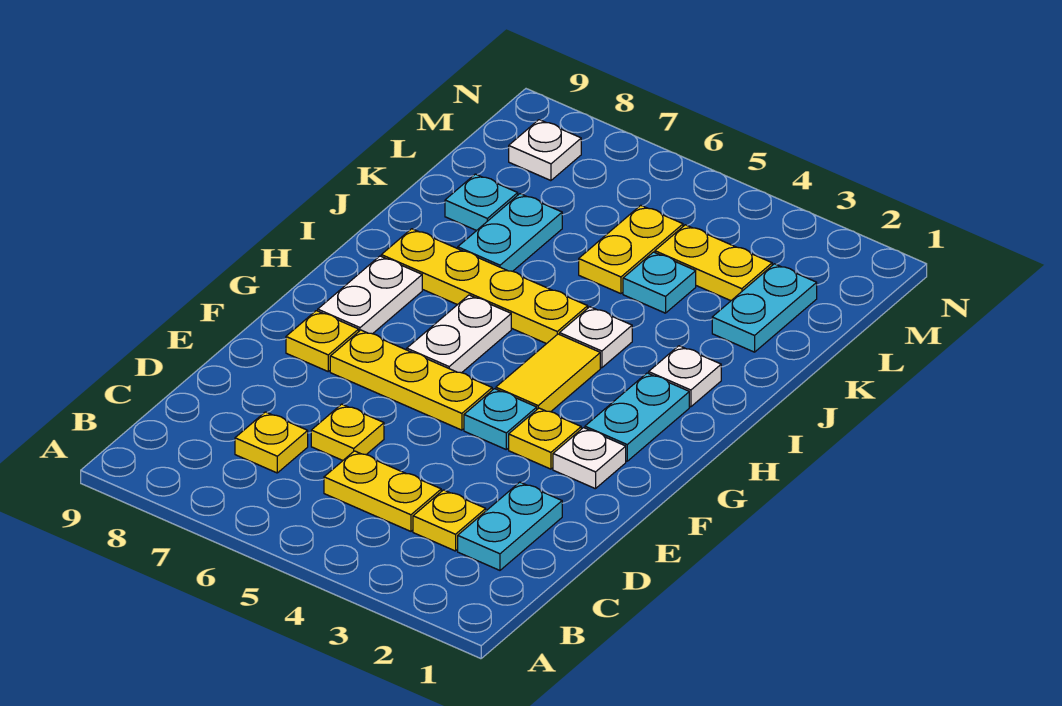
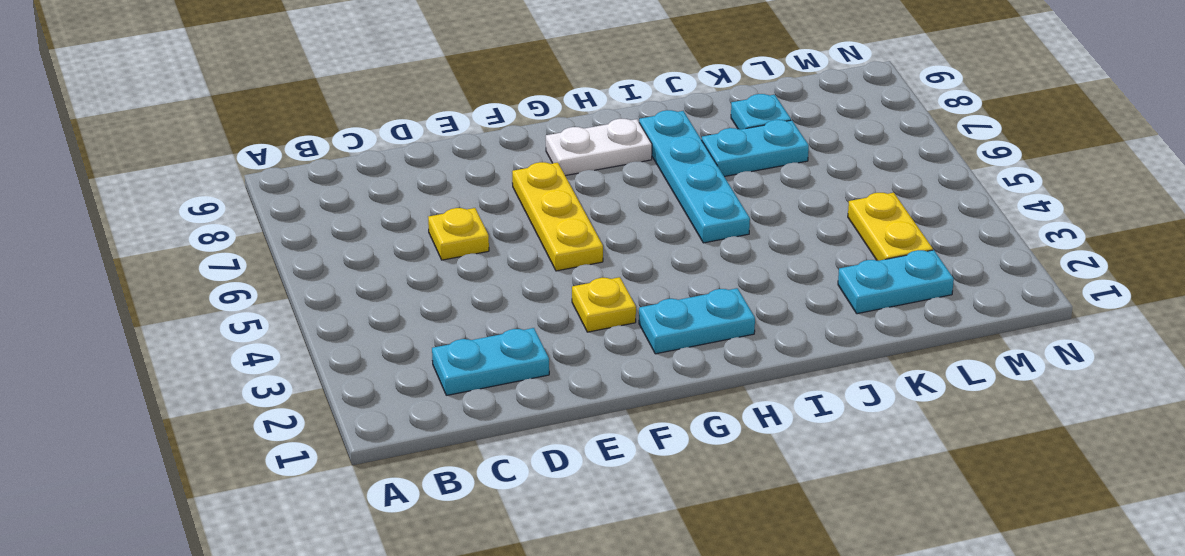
cyan plate I5:I8 level 1 -> yellow plate I5:I8 level 1
none -> yellow plate C3 level 1
none -> yellow plate C4:C5 level 1
none -> yellow plate C7 level 1

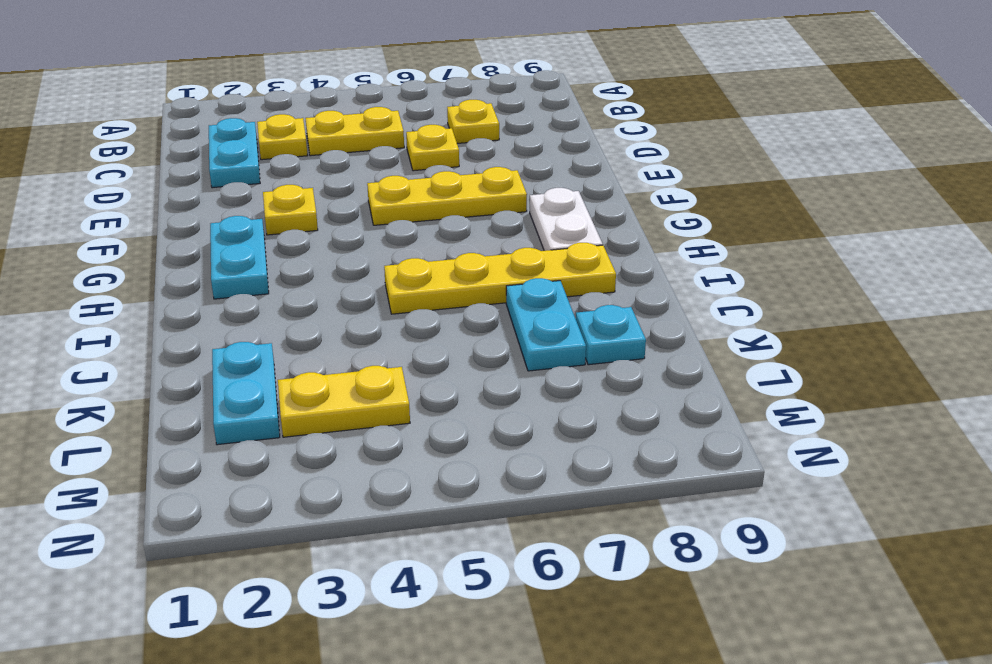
none -> white plate F2 level 1
none -> cyan plate F4 level 1
none -> yellow plate F8 level 1

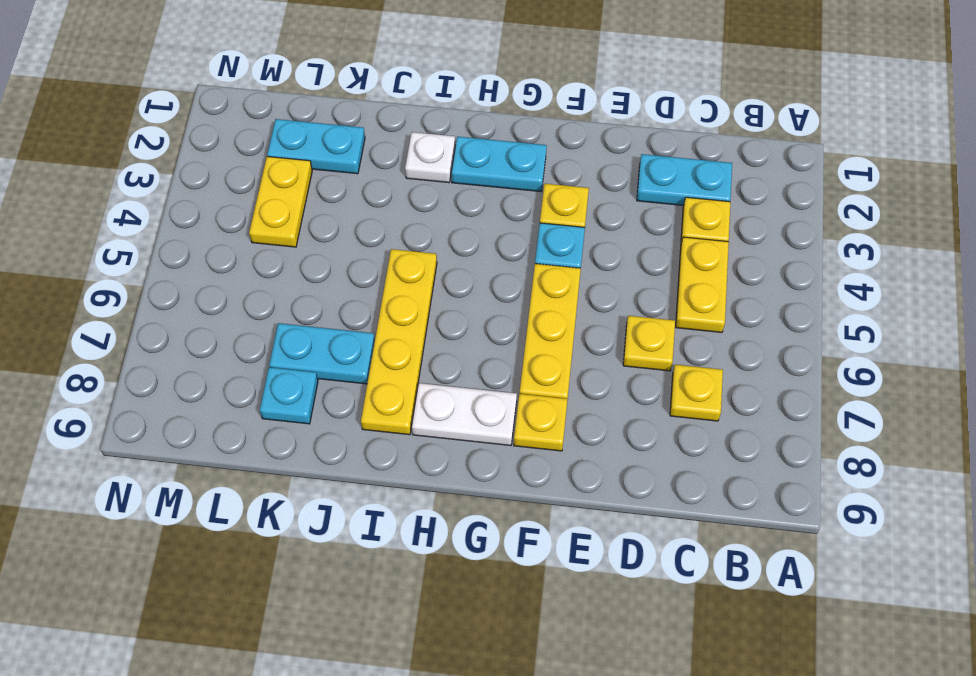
none -> white plate F2 level 1
none -> yellow tile G4:H4 level 1
none -> white plate G6:H6 level 1

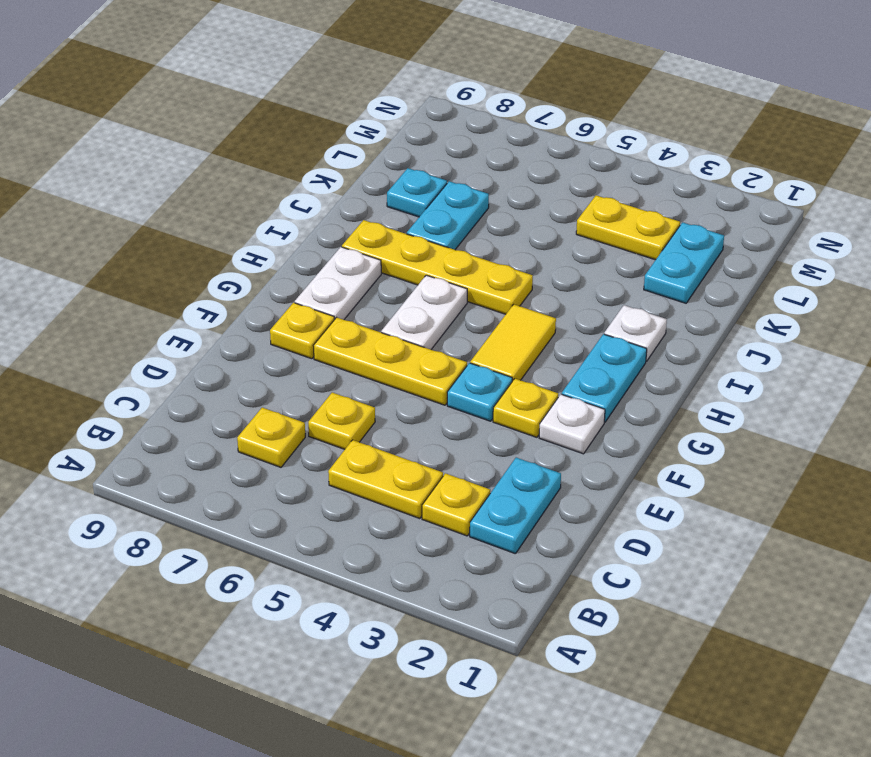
none -> white plate I4 level 1
none -> cyan plate K4 level 1
none -> yellow plate K5:L5 level 1

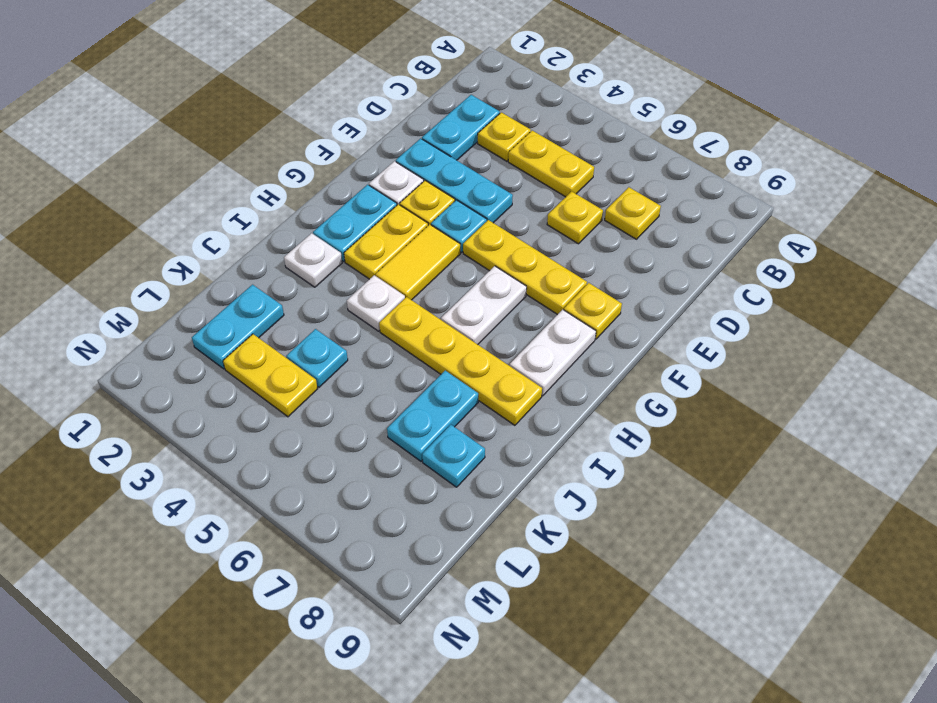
cyan plate E2:E4 level 1 -> none
yellow plate G3:H3 level 1 -> yellow plate K5:L5 level 1
none -> white plate M8 level 1

